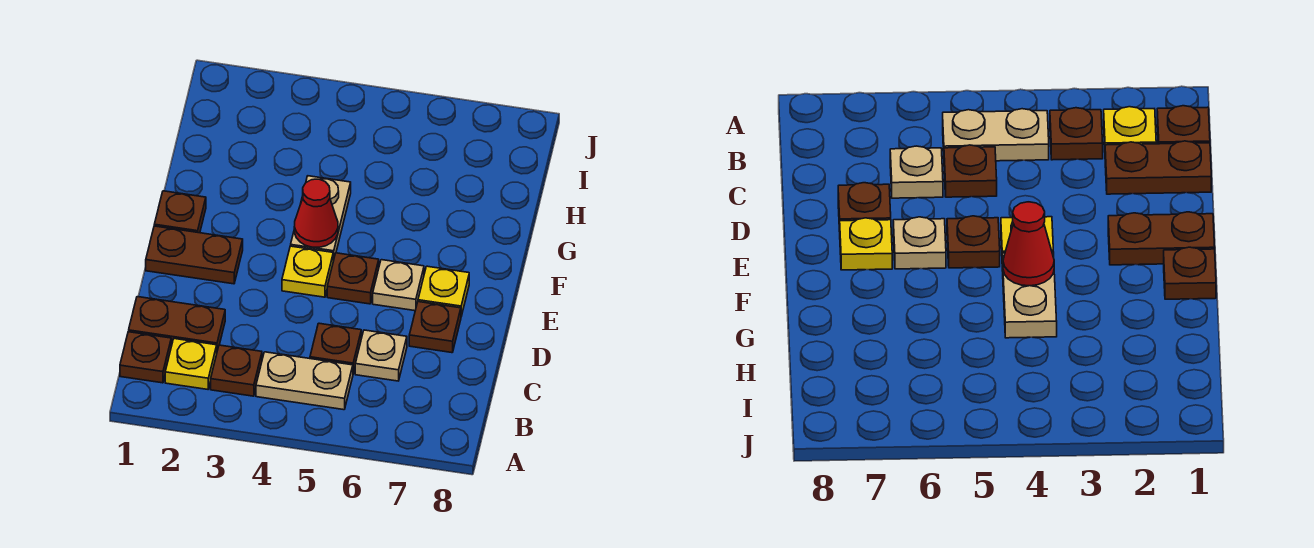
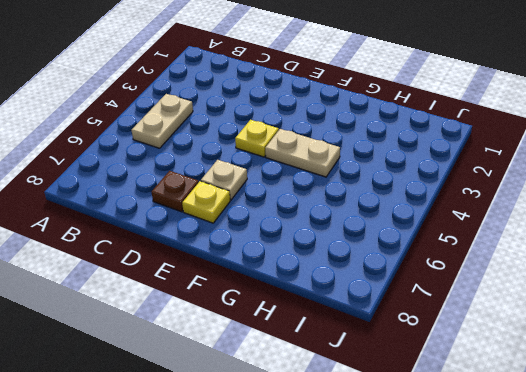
none -> brown plate B1 level 1
none -> yellow plate B2 level 1
none -> brown plate B3 level 1

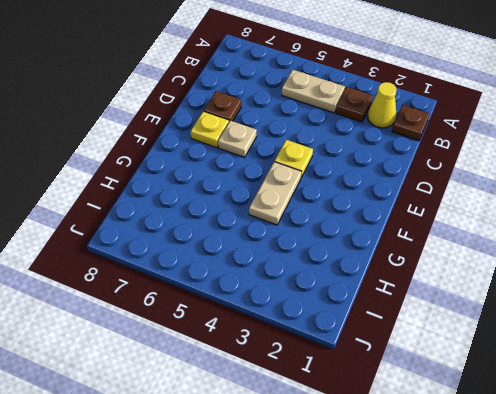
yellow cone B2 level 1 -> yellow plate B2 level 1
none -> brown plate C1:C2 level 1
none -> brown plate C5 level 1
none -> tan plate C6 level 1

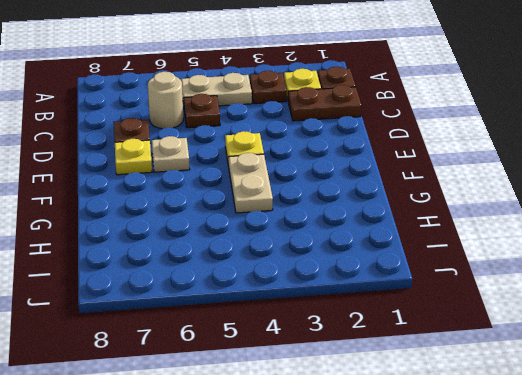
tan round brick C6 level 1 -> tan plate C6 level 1
none -> brown plate E1:E2 level 1
none -> brown plate E5 level 1
none -> brown plate F1 level 1

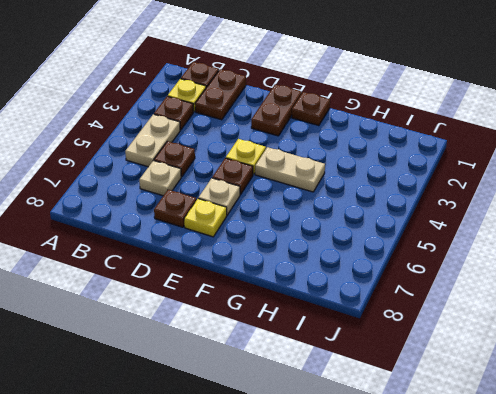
none -> red cone F4 level 2

